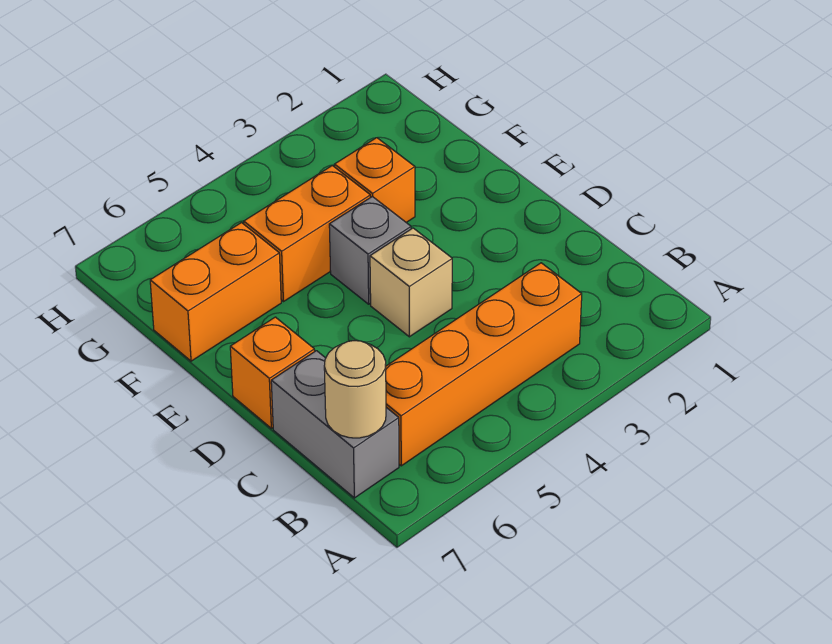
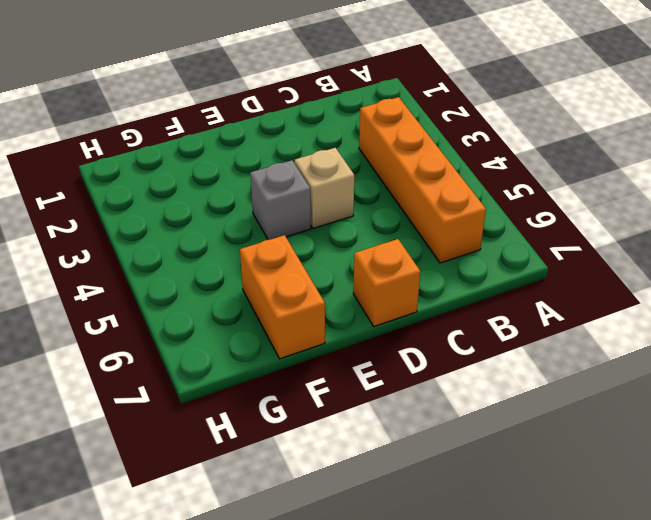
none -> grey brick B7:C7 level 1
none -> orange brick F3 level 1

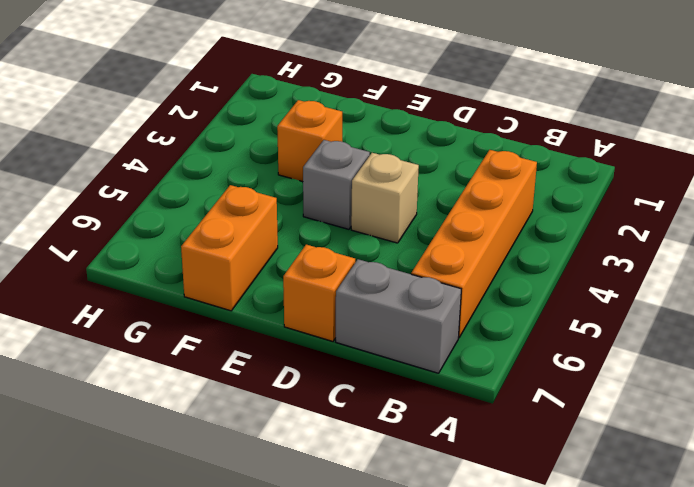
none -> orange brick F4:F5 level 1
none -> tan round brick B7 level 2

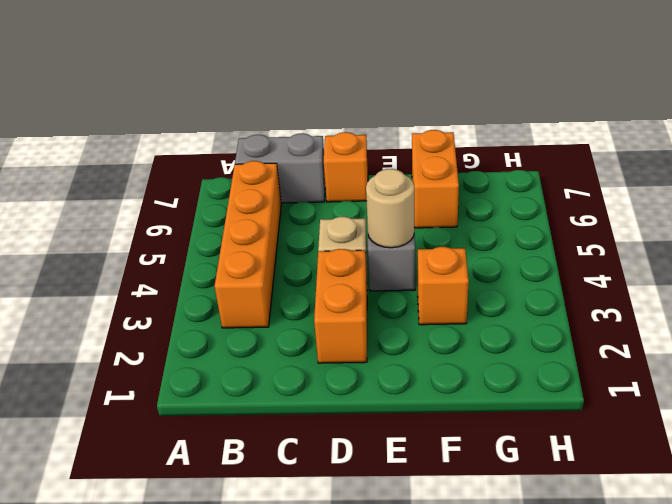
orange brick D2:D3 level 1 -> orange brick F4:F5 level 1
tan round brick E4 level 2 -> tan round brick B7 level 2

